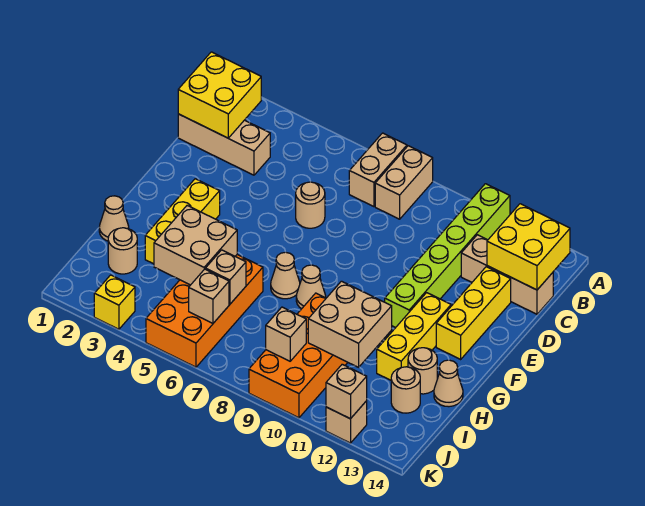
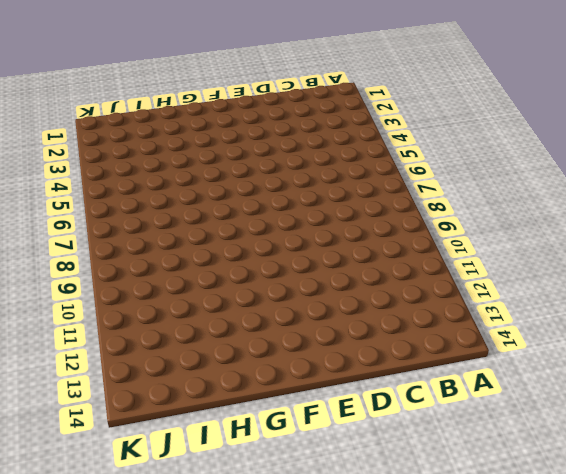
none -> tan brick A7:B7 level 1
none -> tan brick A8:B8 level 1
none -> lime brick A11:F11 level 1

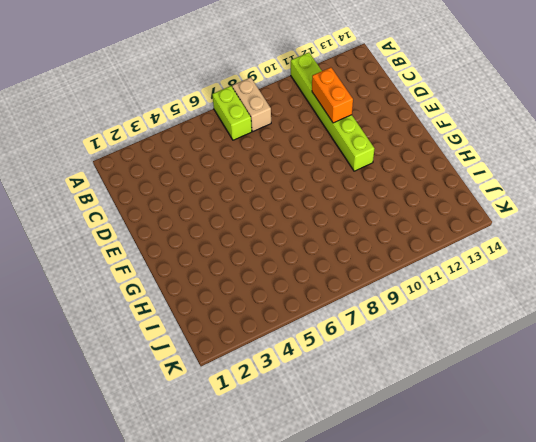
lime brick A7:B7 level 1 -> tan brick A7:B7 level 1
orange brick C11:D11 level 2 -> none
none -> tan brick C1:C3 level 1
none -> tan brick C12:C14 level 1
none -> tan round brick D6 level 1

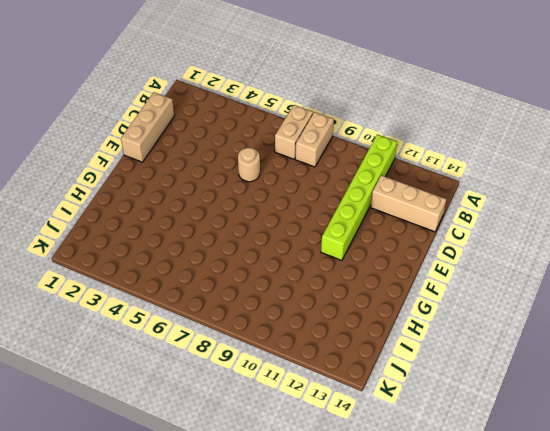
tan brick C1:E1 level 1 -> tan brick C1:C3 level 1
none -> yellow brick D13:F13 level 1
none -> yellow brick F3:H3 level 1
none -> yellow brick F12:H12 level 1

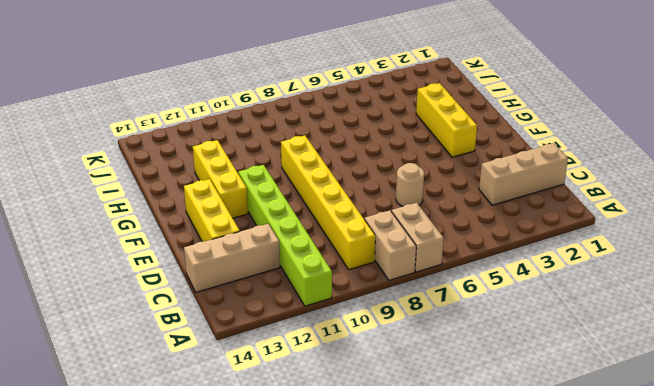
yellow brick B9:G9 level 1 -> none
none -> tan cone G7 level 1
none -> tan cone G8 level 1
none -> tan cone H1 level 1

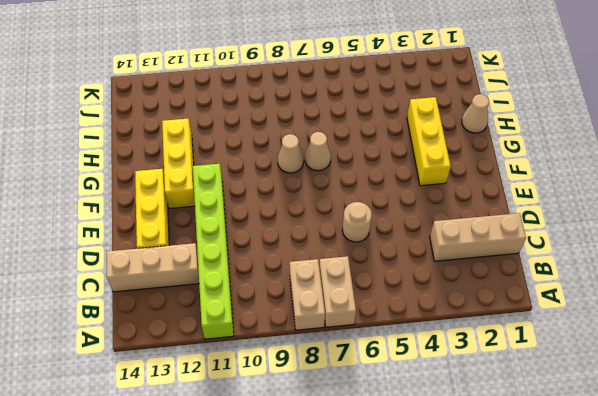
none -> orange brick H5:K6 level 1
none -> orange brick H9:K10 level 1
none -> tan round brick H13 level 1

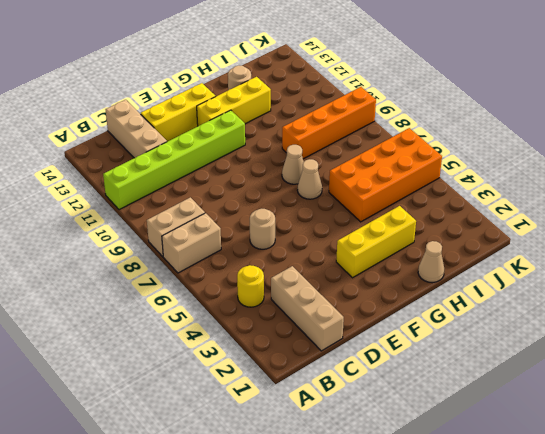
yellow round brick B4 level 1 -> none
orange brick H9:K9 level 1 -> orange brick H9:K10 level 1
none -> tan cone H14 level 1
none -> tan round brick I2 level 1
none -> tan round brick I13 level 1

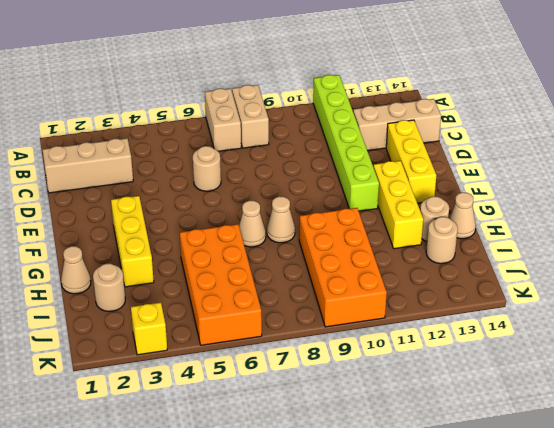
none -> tan brick K12 level 1
none -> yellow brick B1:C2 level 2
none -> yellow brick B13:C14 level 2

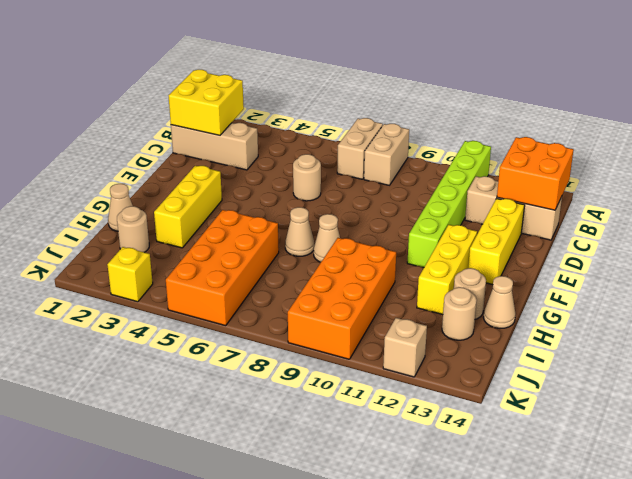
orange brick B13:C14 level 2 -> yellow brick B13:C14 level 2
none -> tan brick H4:I5 level 2
none -> tan brick H10:I11 level 2
none -> tan brick I6 level 2

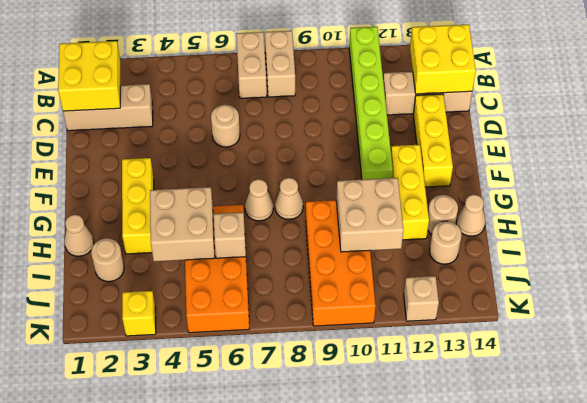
none -> tan brick J6 level 2
none -> tan brick J9 level 2
none -> tan brick K12 level 2

